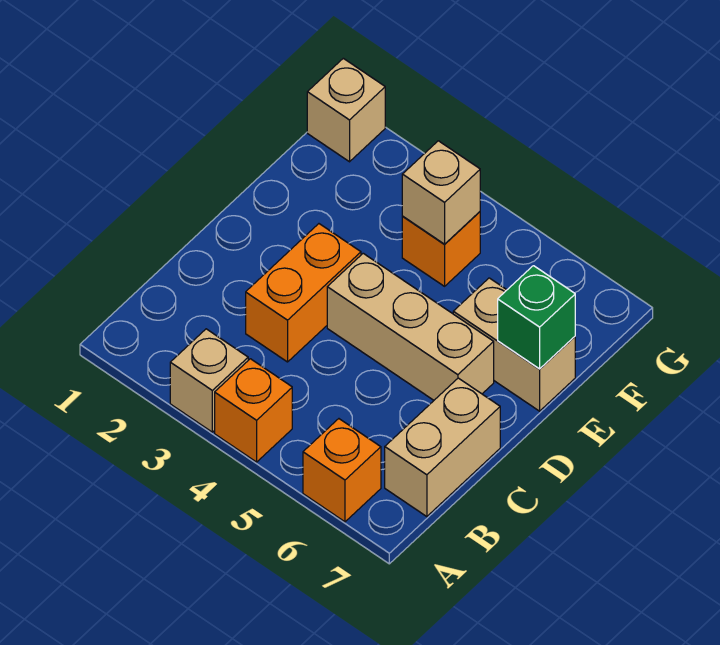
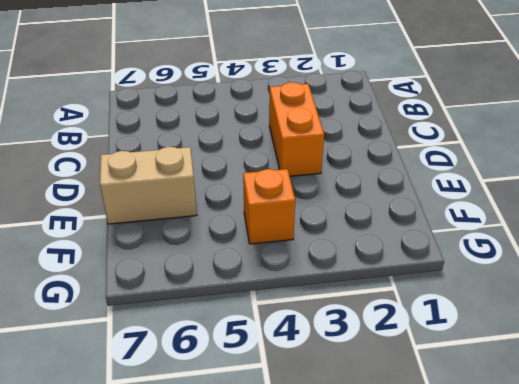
none -> tan brick A3 level 1
none -> orange brick A4 level 1

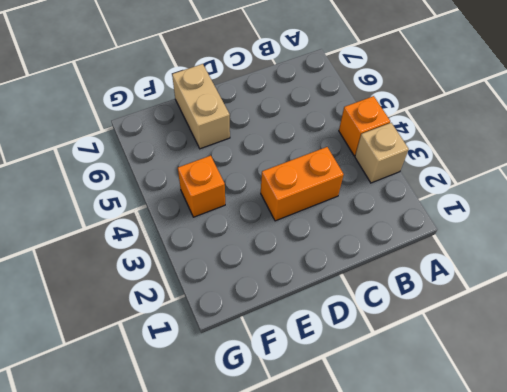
none -> orange brick A6 level 1
none -> tan brick B7:C7 level 1

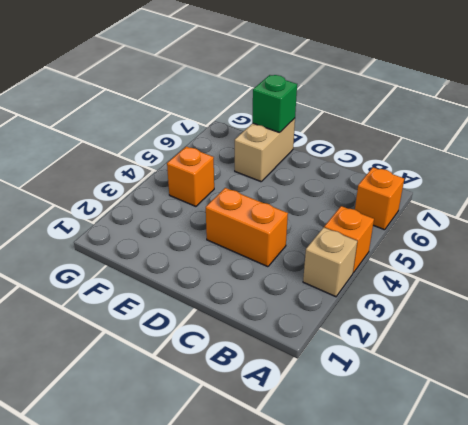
none -> tan brick B7:C7 level 1
none -> tan brick D4:D6 level 1

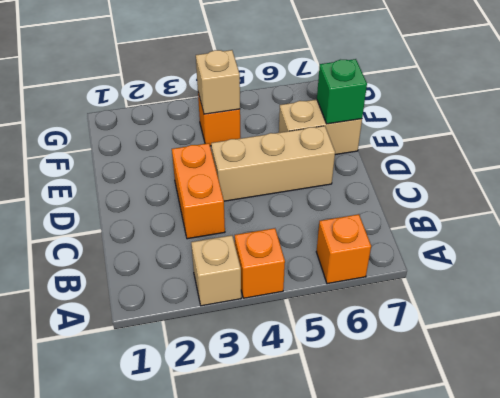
none -> tan brick B7:C7 level 1
none -> tan brick G1 level 1

